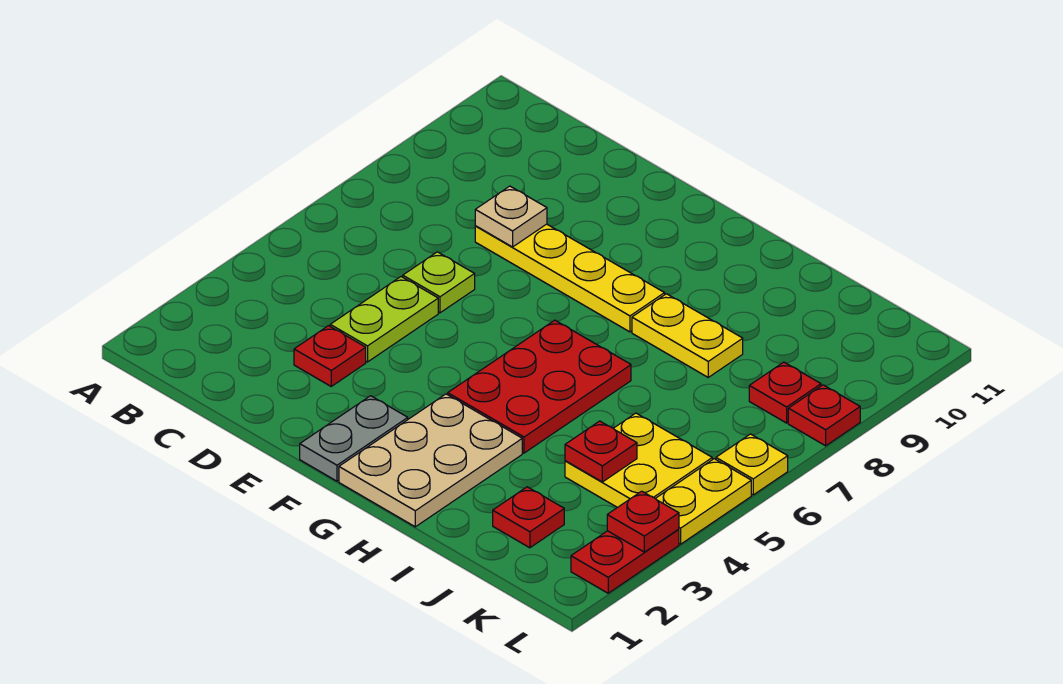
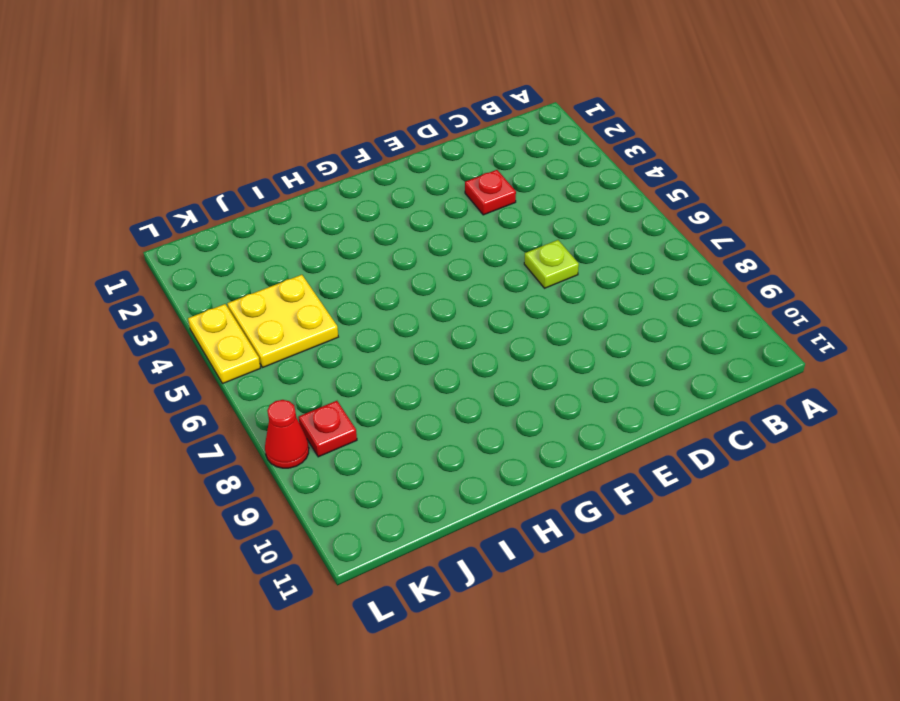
red cone L8 level 1 -> red plate L8 level 1
none -> lime plate D4:D5 level 1
none -> yellow plate D8:G8 level 1
none -> grey plate F1:F2 level 1

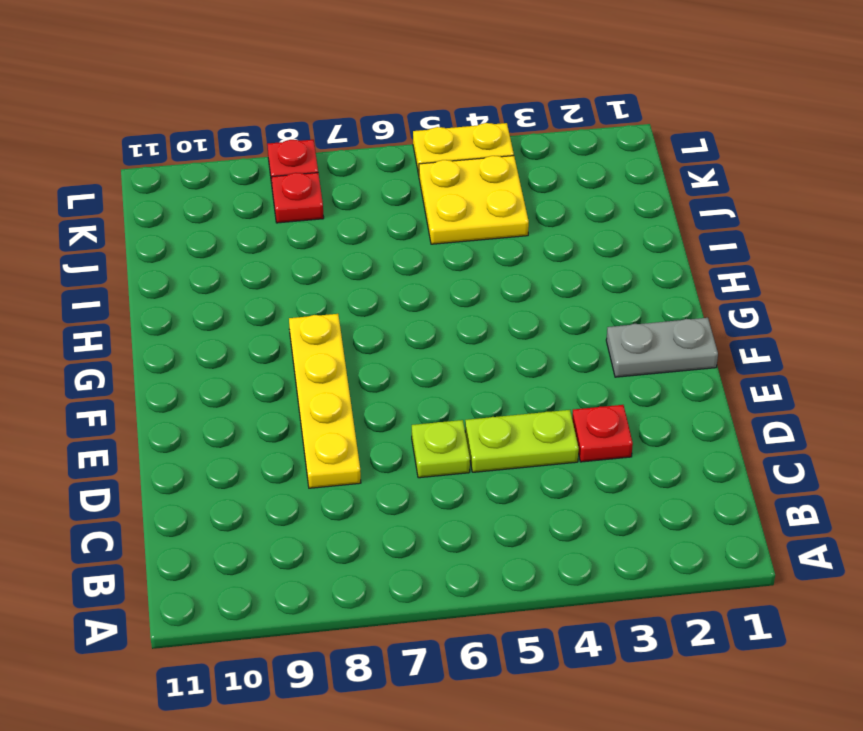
none -> tan plate G1:H3 level 1
none -> red plate G4:H6 level 1
none -> yellow plate H8:I8 level 1

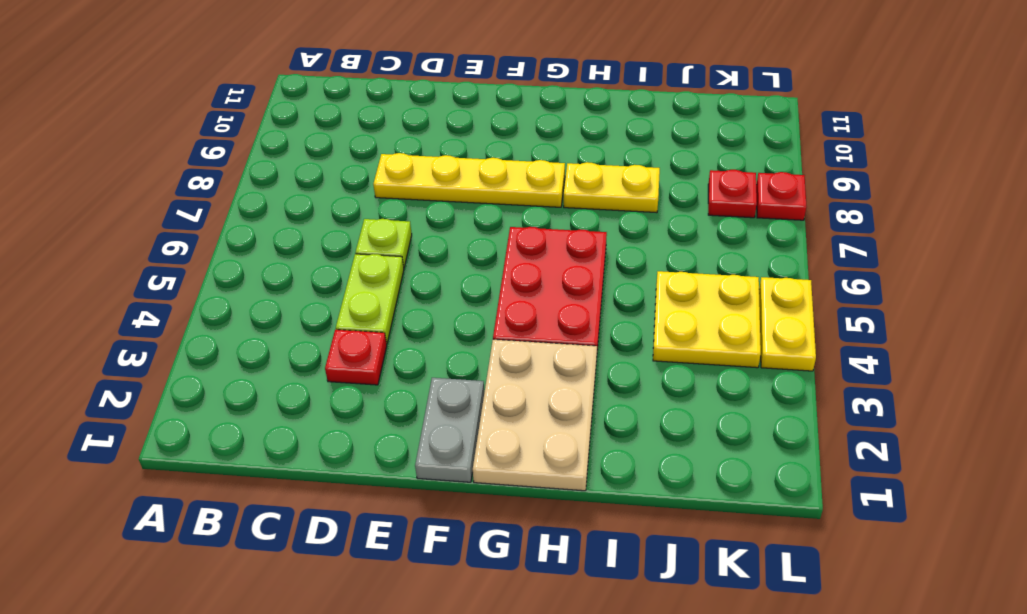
none -> red plate J2 level 1
none -> red plate L2:L3 level 1
none -> yellow plate L6 level 1

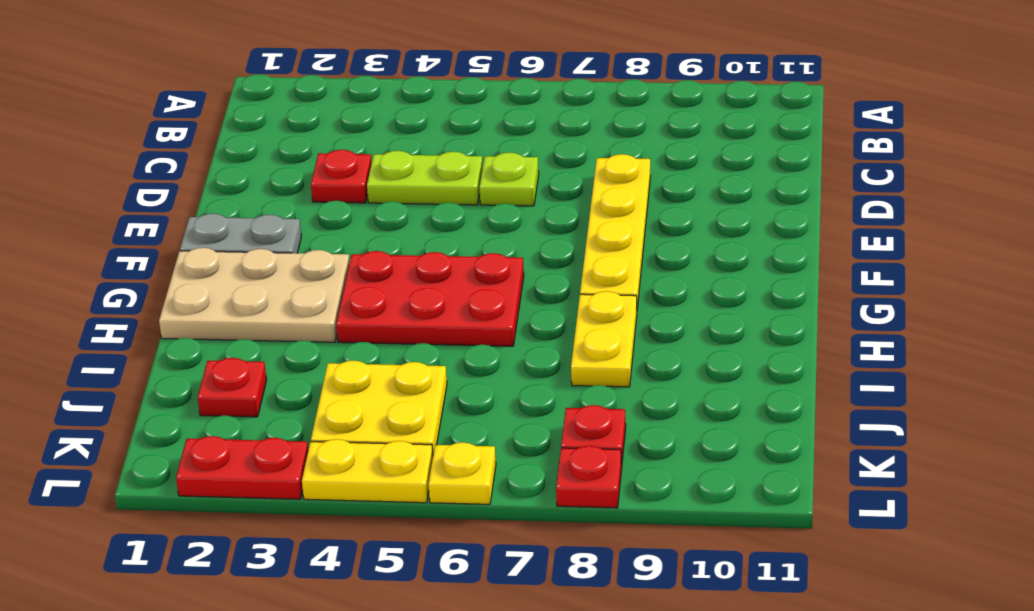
none -> tan plate D8 level 2
none -> red plate J4 level 2
none -> red plate L3 level 2

